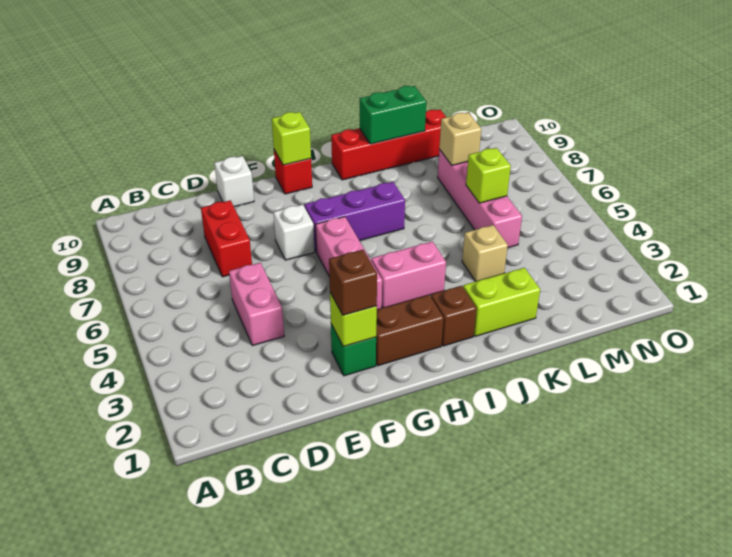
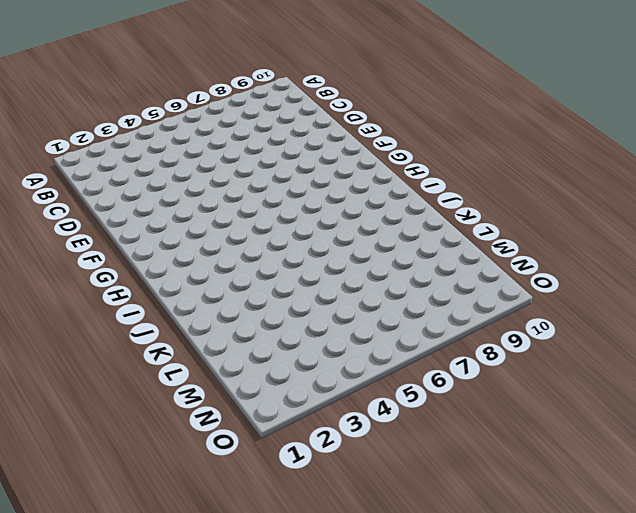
none -> pink brick D4:D5 level 1
none -> red brick D7:D8 level 1
none -> white brick E10 level 1

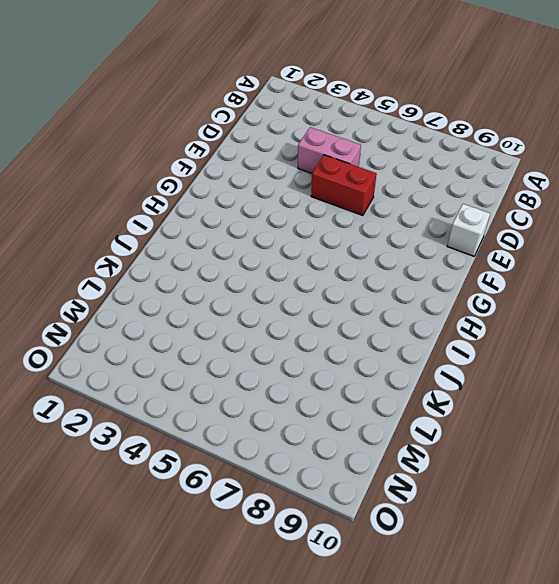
red brick E5:E6 level 1 -> red brick D7:D8 level 1
none -> green brick F2 level 1
none -> white brick F7 level 1
none -> brown brick G2:H2 level 1

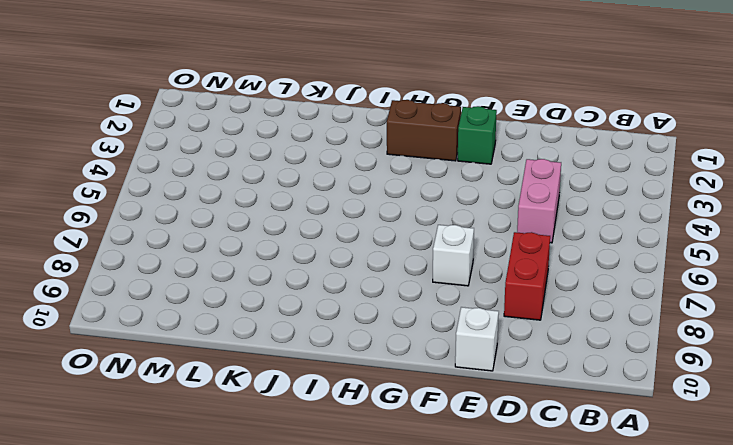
none -> pink brick G4:G6 level 1
none -> purple brick G7:I7 level 1
none -> red brick G10 level 1

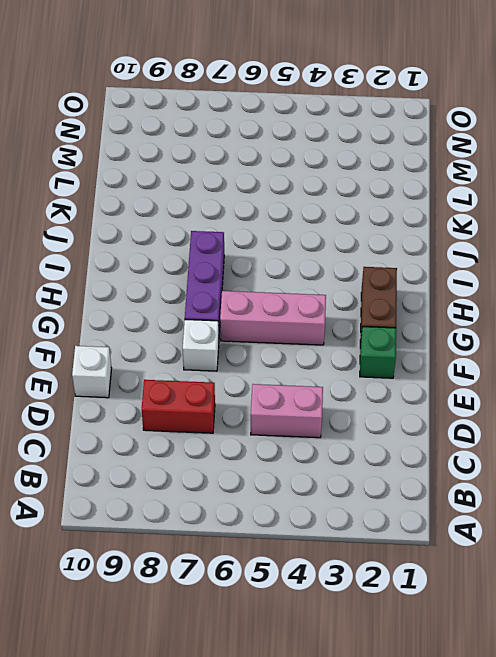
none -> red brick G10 level 1
none -> pink brick H4:I4 level 1
none -> brown brick I2 level 1

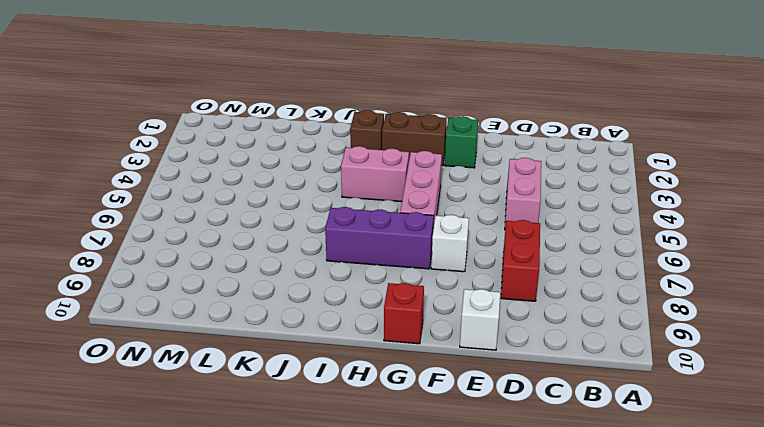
none -> red brick I10:L10 level 1
none -> lime brick J2:K2 level 1
none -> tan brick K4 level 1

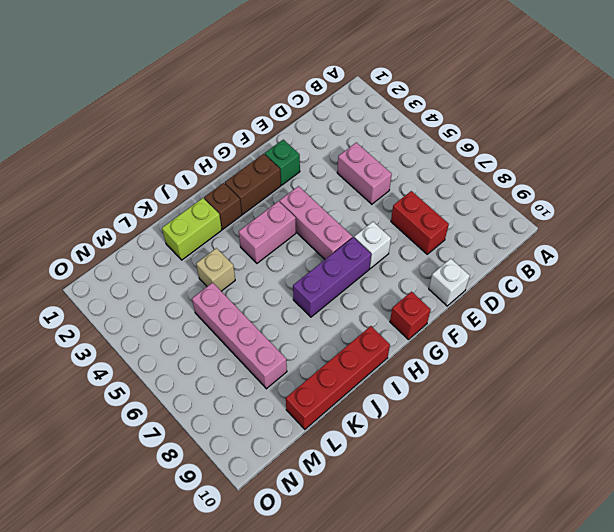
none -> lime brick F2 level 2
none -> lime brick G10 level 2
none -> green brick J10:K10 level 2

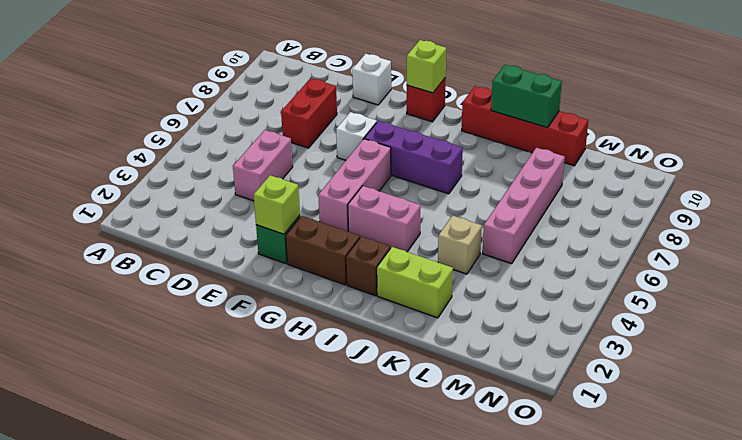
none -> lime brick L6 level 2
none -> tan brick L8 level 2
none -> brown brick F2 level 3

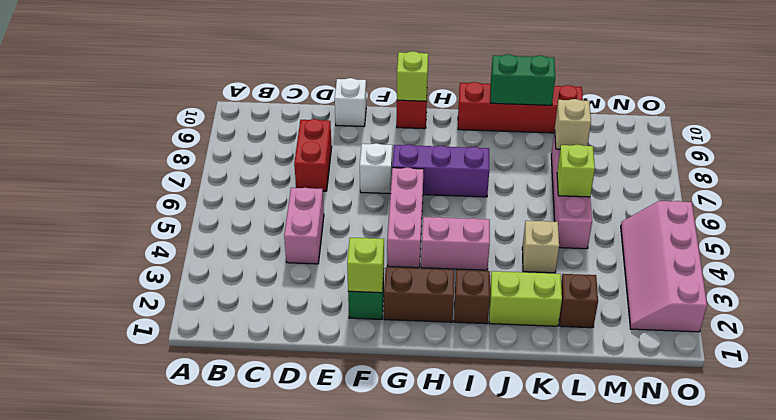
brown brick L2 level 1 -> brown brick F2 level 3
pink slope N2:O5 level 1 top O -> none

